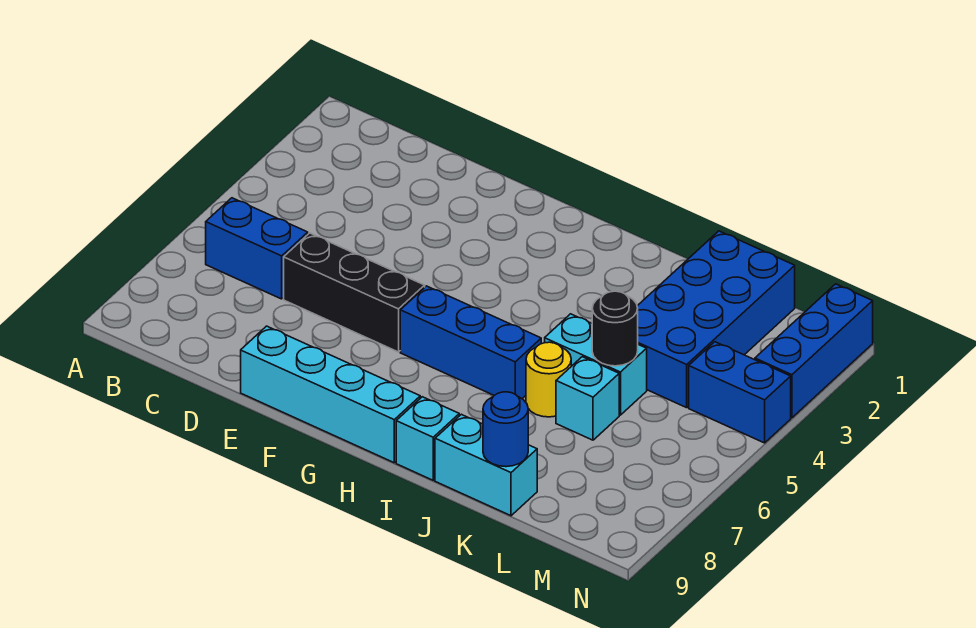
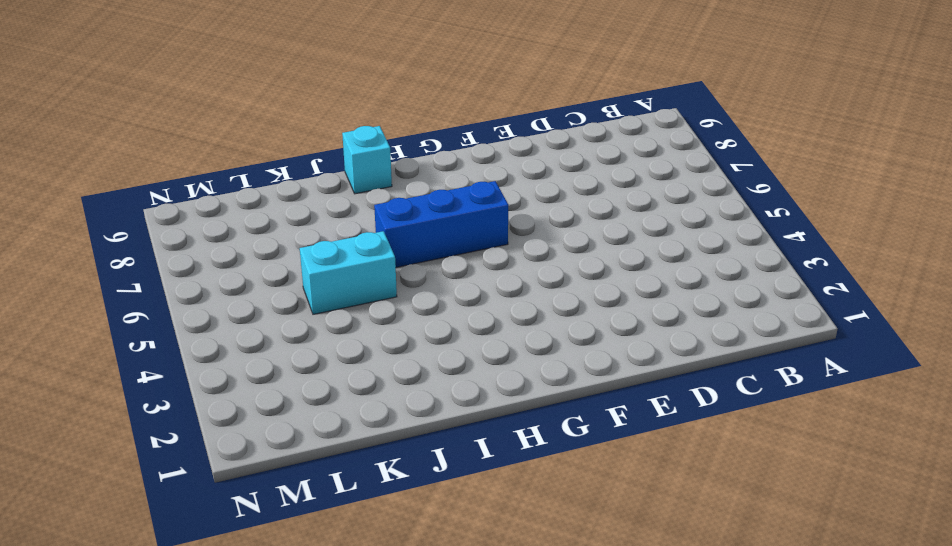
none -> blue brick B6:C6 level 1
none -> black brick D6:F6 level 1
none -> cyan brick E9:H9 level 1

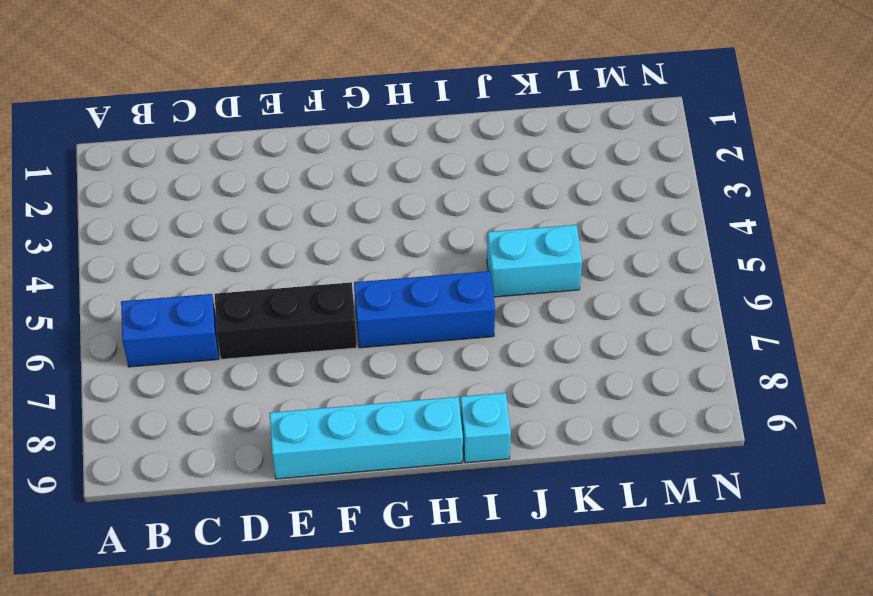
none -> yellow round brick J6 level 1
none -> cyan brick J9:K9 level 1
none -> blue brick K1:L4 level 1

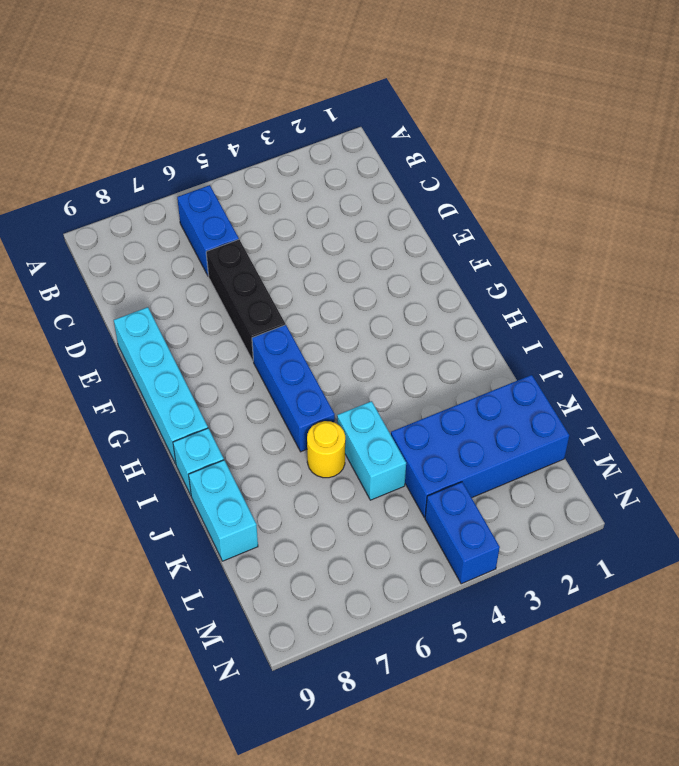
none -> cyan brick K6 level 1
none -> blue brick N1:N3 level 1
none -> black round brick K5 level 2

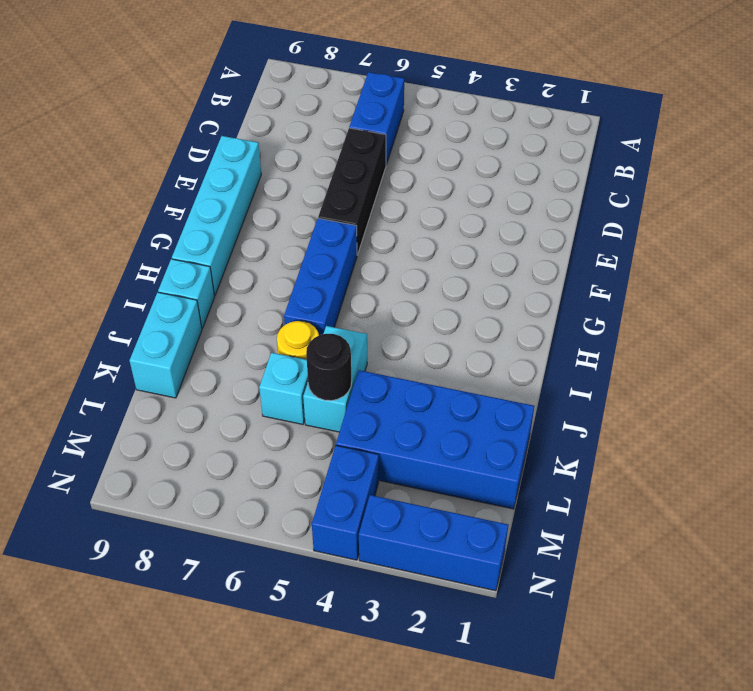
none -> blue round brick K9 level 2

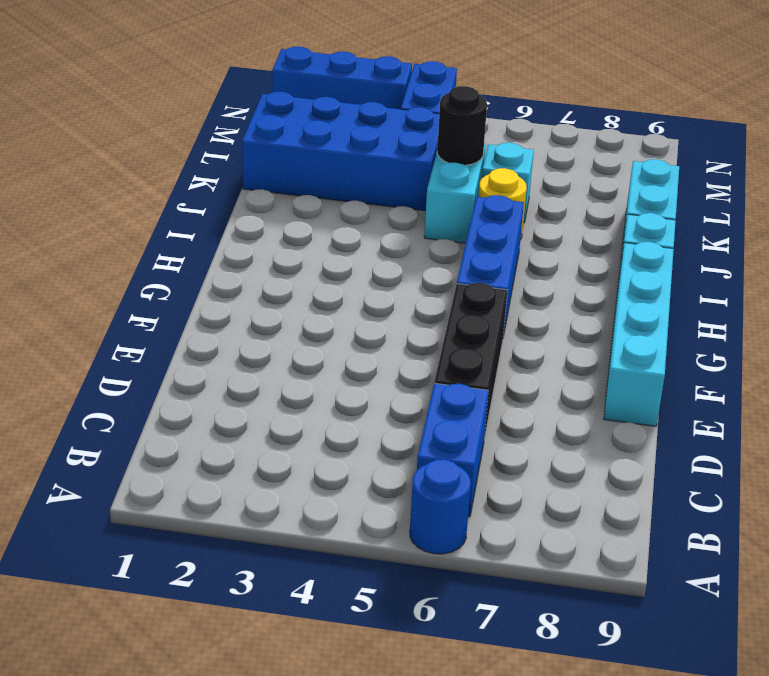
blue round brick A6 level 1 -> blue round brick K9 level 2

